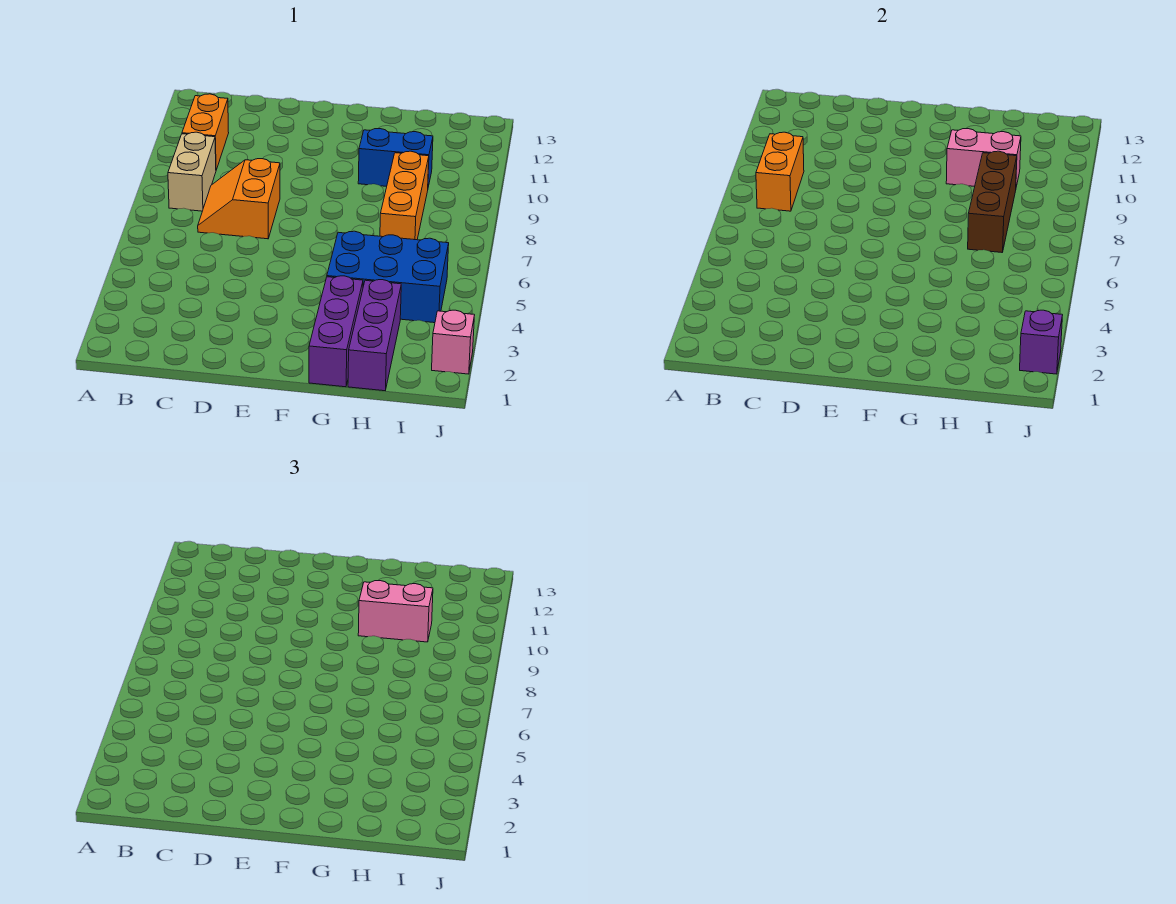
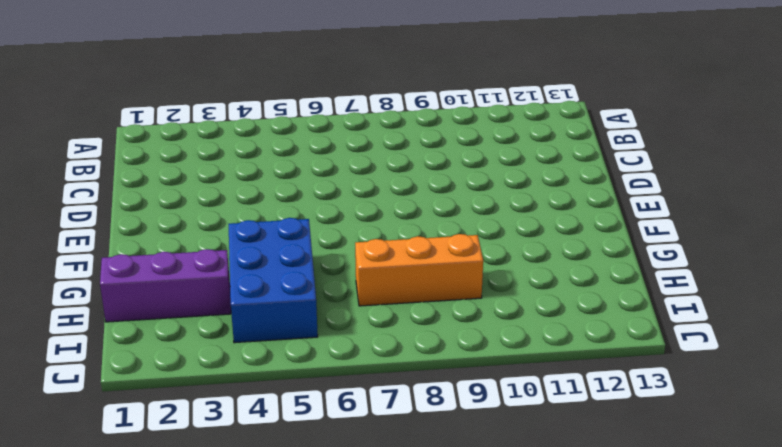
none -> tan brick B8:B9 level 1
none -> orange brick B10:B11 level 1
none -> orange slope C7:D8 level 1 top D

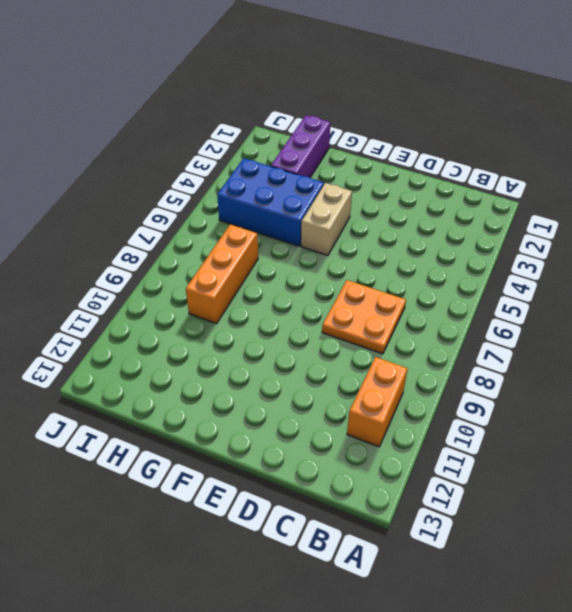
orange plate C7:D8 level 1 -> orange slope C7:D8 level 1 top D
tan brick F4:F5 level 1 -> tan brick B8:B9 level 1
none -> purple brick G1:G3 level 1
none -> blue brick G10:H10 level 1
none -> pink brick J2 level 1

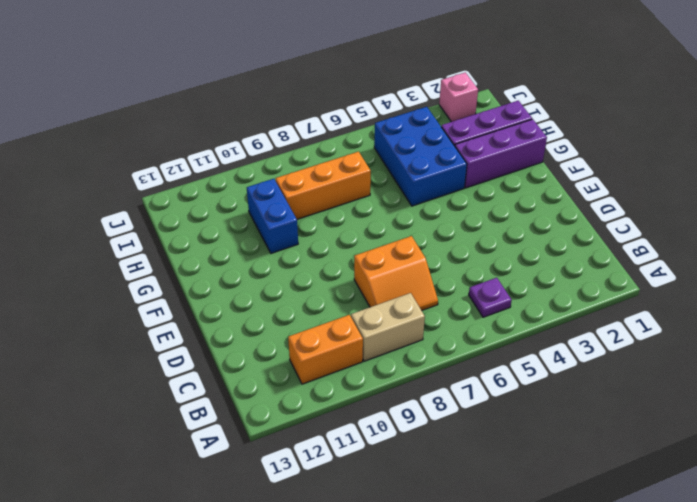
purple plate B5 level 1 -> none
none -> orange brick B8:B9 level 2
none -> pink brick G10:H10 level 2
none -> brown brick H7:H9 level 2

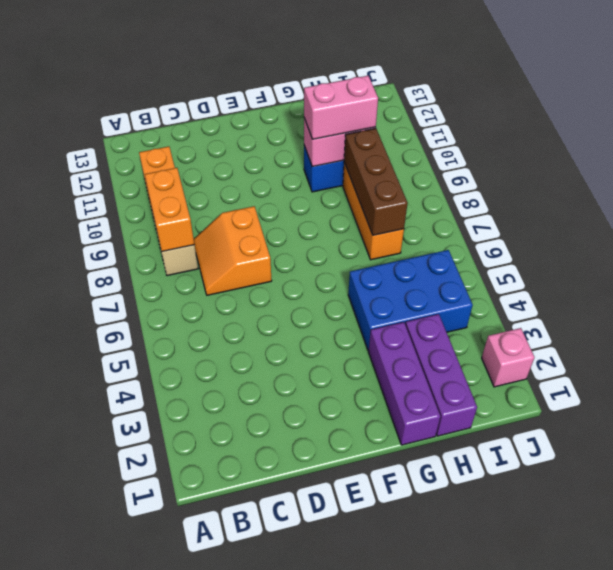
none -> purple brick J2 level 2

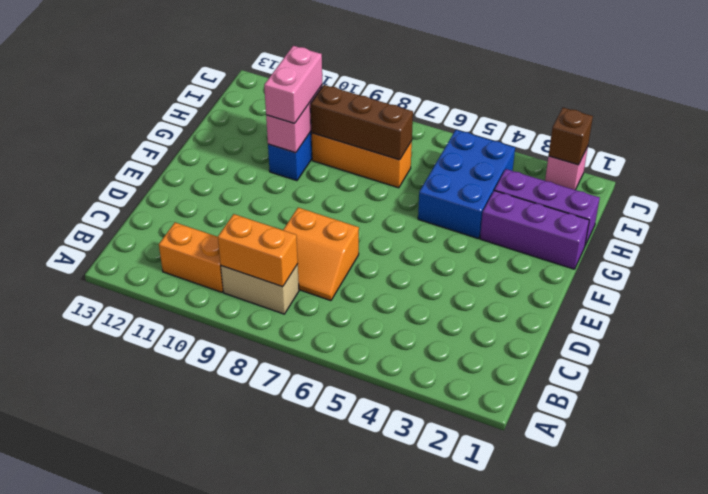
brown brick J2 level 2 -> purple brick J2 level 2

